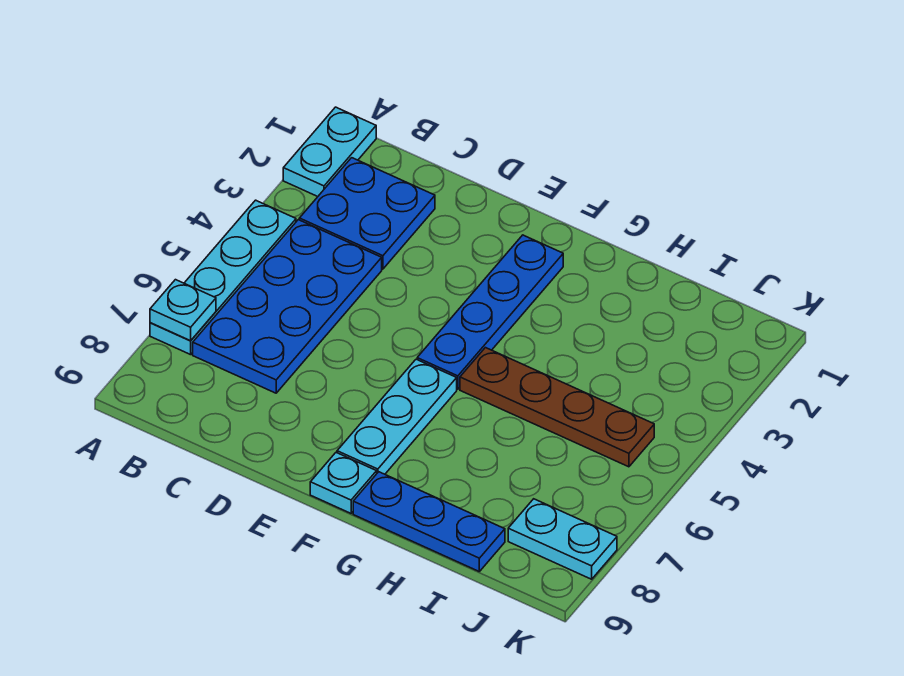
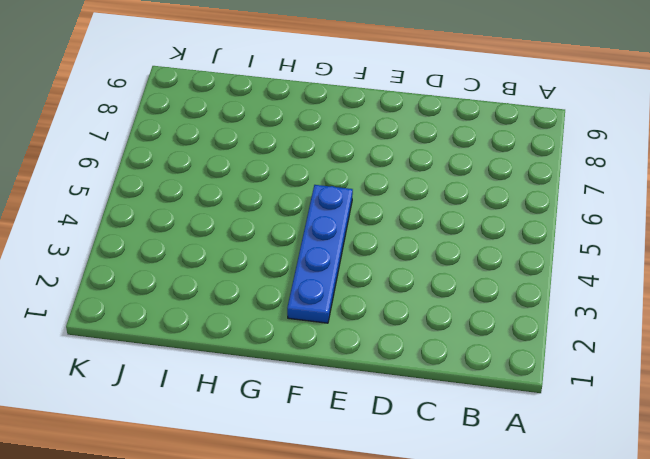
none -> cyan plate A1:A2 level 1
none -> cyan plate A4:A7 level 1

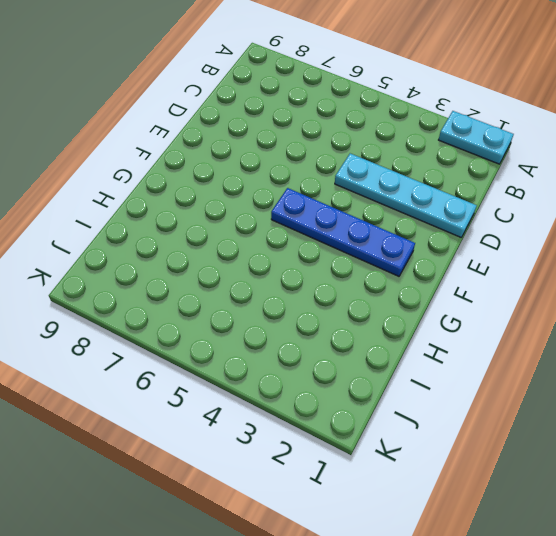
cyan plate D1:D4 level 1 -> cyan plate A4:A7 level 1
none -> blue plate B2:C3 level 1
none -> blue plate B4:C7 level 1

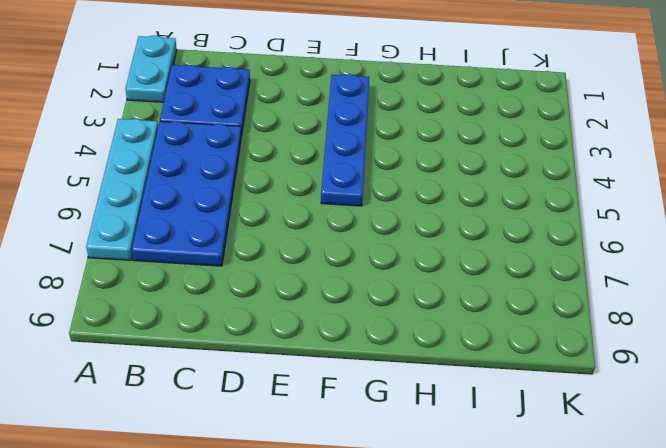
none -> cyan plate F6:F8 level 1
none -> cyan plate F9 level 1

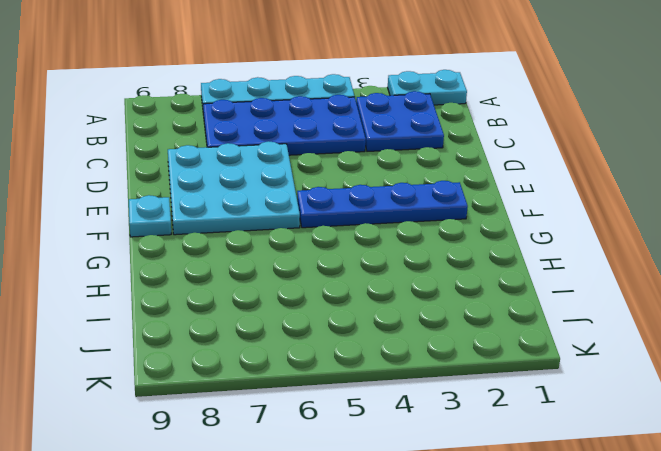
cyan plate D6:F8 level 1 -> cyan plate F6:F8 level 1
none -> brown plate G5:J5 level 1
none -> blue plate G9:I9 level 1

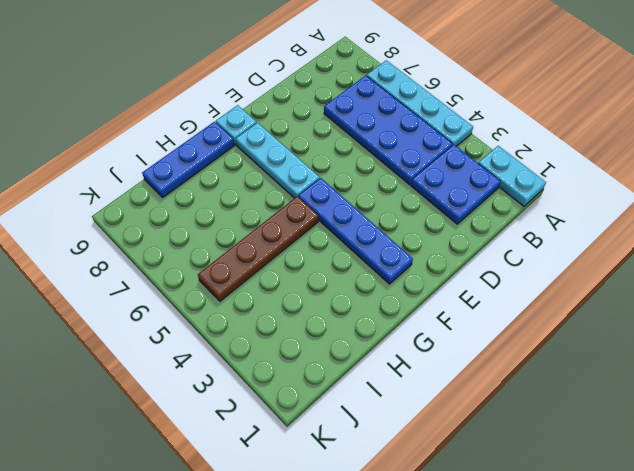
none -> cyan plate J8:K8 level 1
none -> cyan plate A7 level 2

